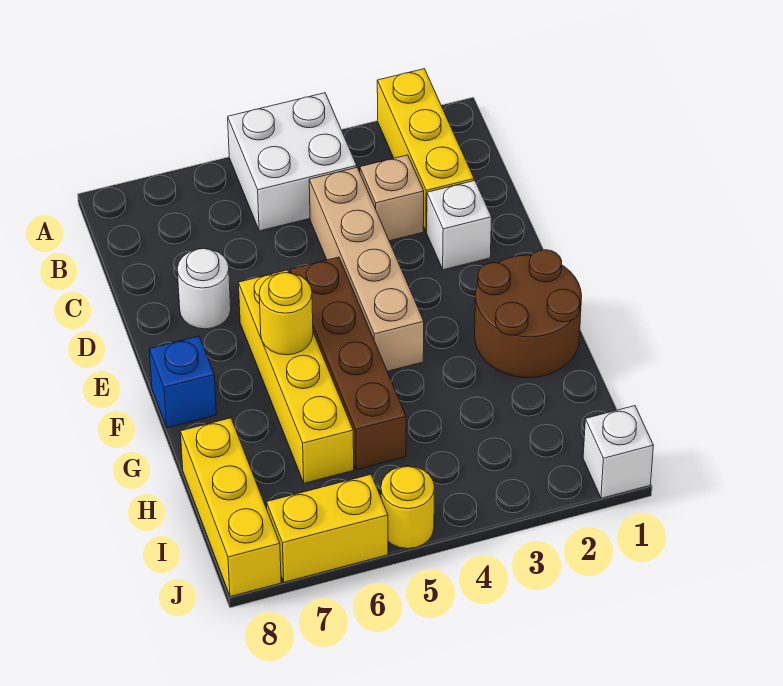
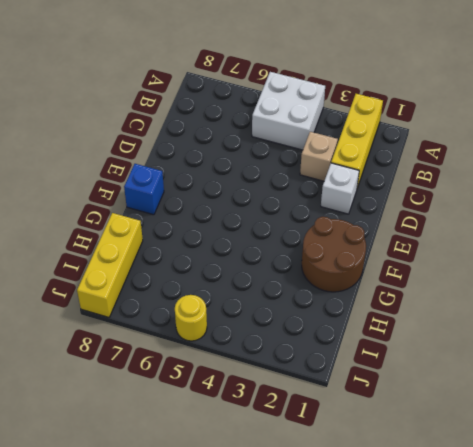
none -> tan brick C4:F4 level 1
none -> white round brick D7 level 1
none -> brown brick E5:H5 level 1

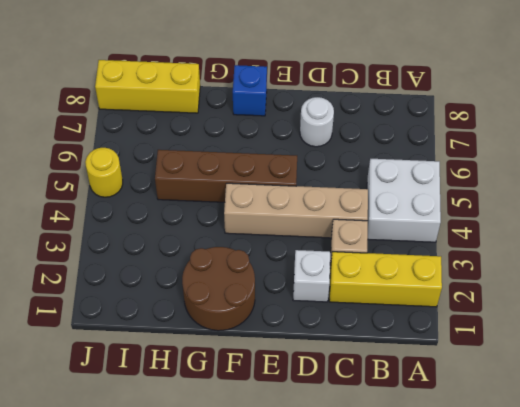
none -> yellow brick E6:H6 level 1
none -> white brick J1 level 1
none -> yellow brick J6:J7 level 1

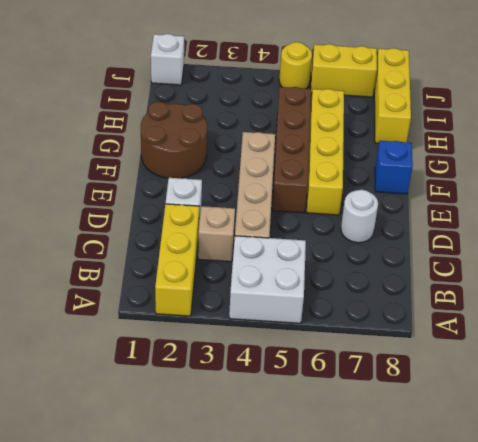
none -> yellow round brick F6 level 2

